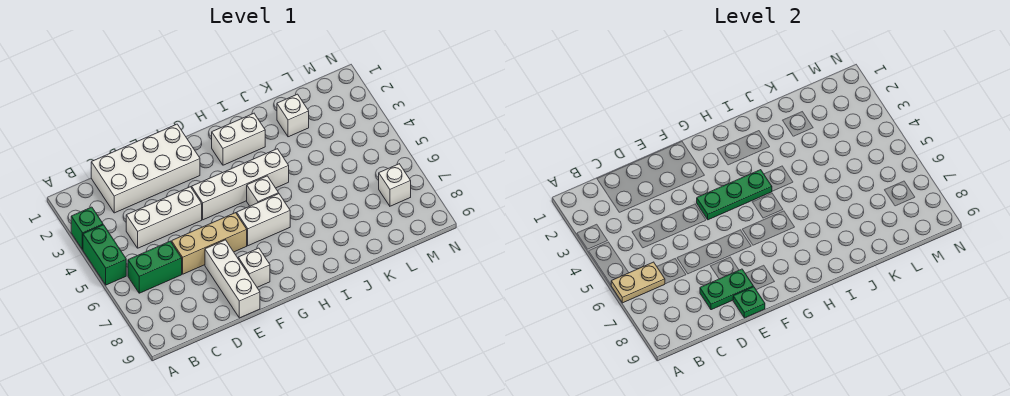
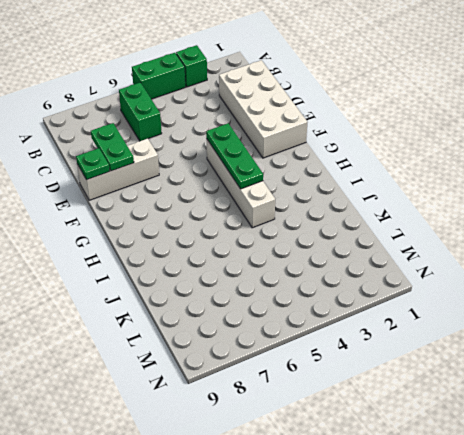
none -> white brick C4:E4 level 1
none -> tan brick D6:F6 level 1
none -> white brick F8 level 1

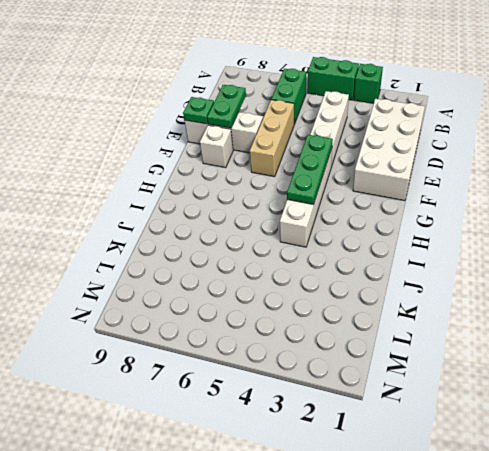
none -> white brick G6:H6 level 1
none -> white brick H2:I2 level 1
none -> white brick H5 level 1

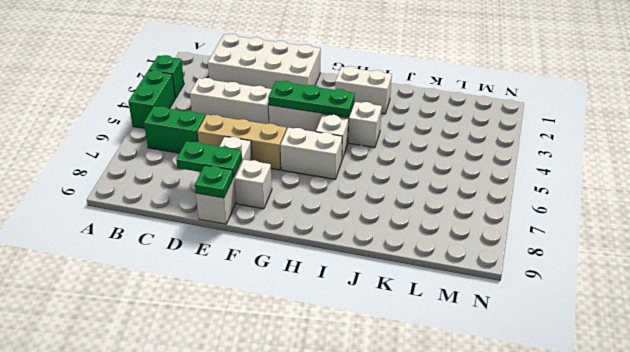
none -> white brick K2 level 1
none -> white brick M7 level 1
none -> tan plate A6:B6 level 2

